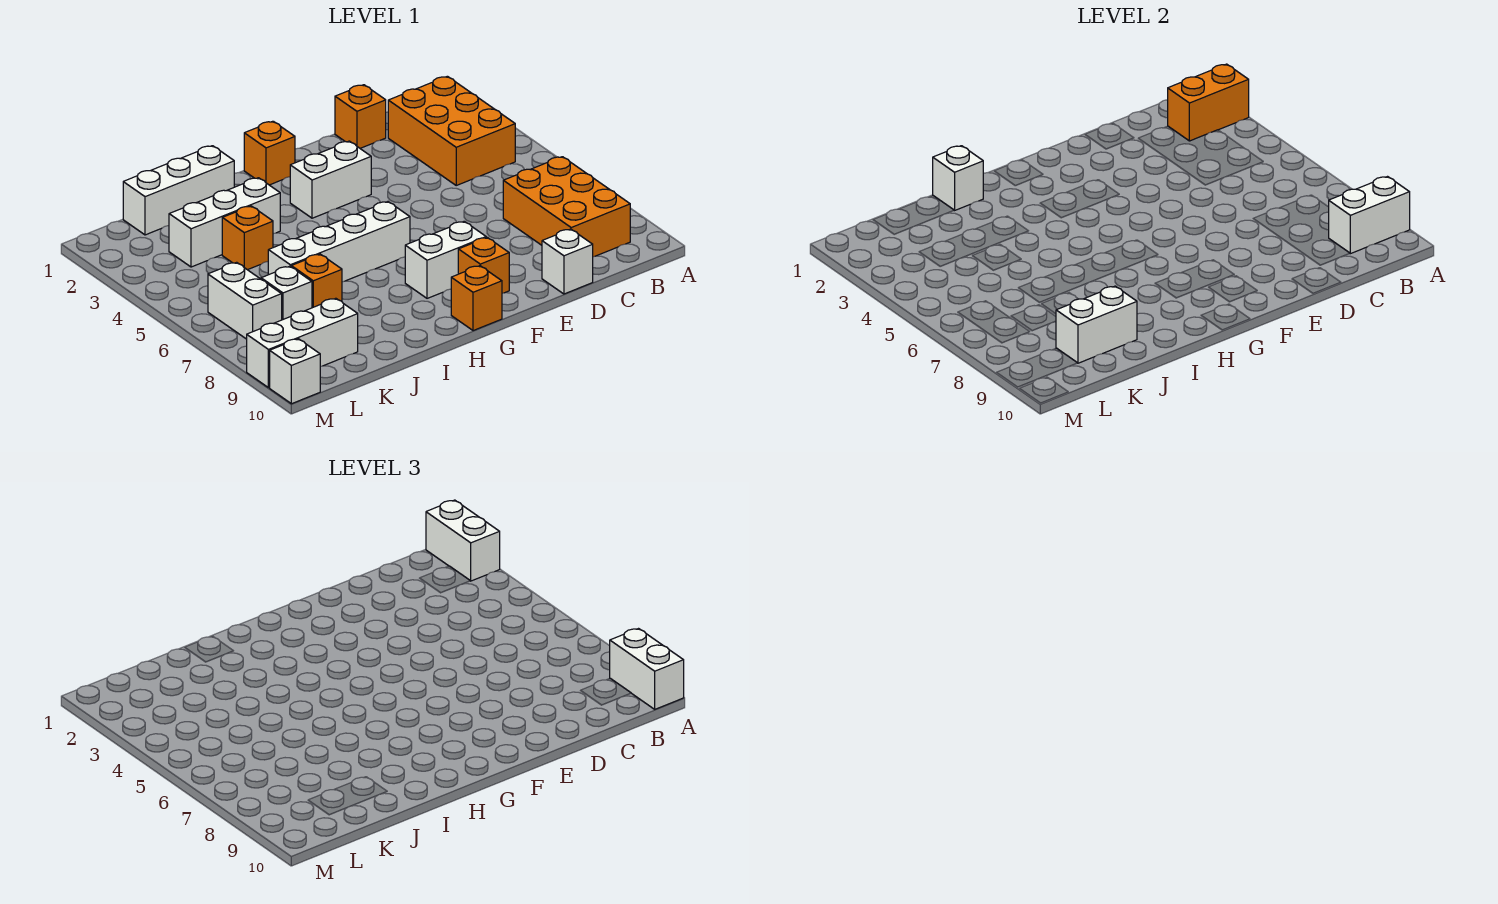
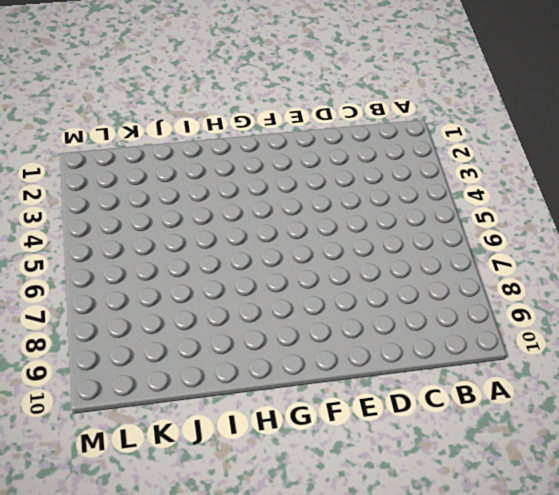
none -> orange brick B2:C4 level 1
none -> orange brick B7:C9 level 1
none -> orange brick D1 level 1

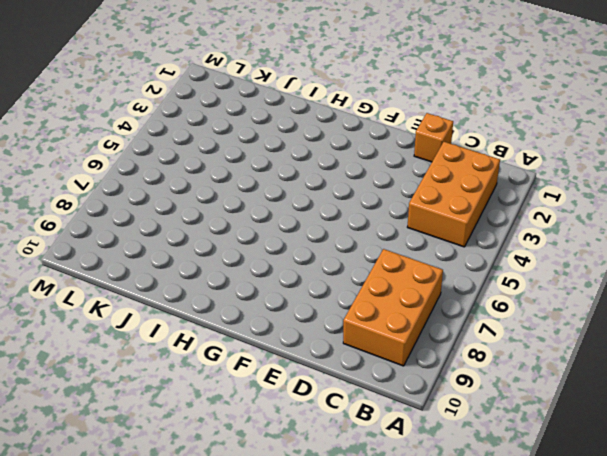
none -> white brick D10 level 1
none -> white brick F3:G3 level 1
none -> white brick F8:G8 level 1

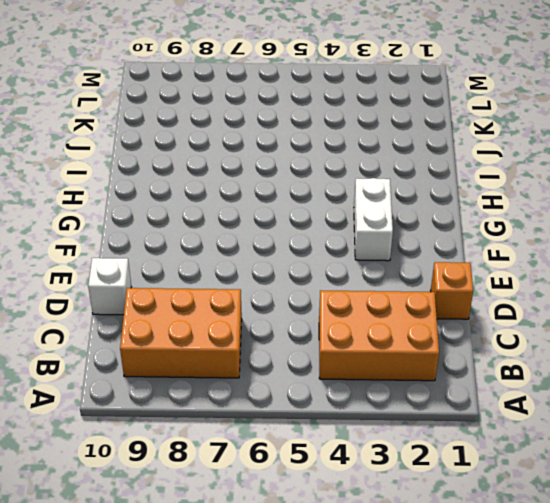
none -> white brick F8:G8 level 1
none -> orange brick F9 level 1
none -> orange brick G1 level 1

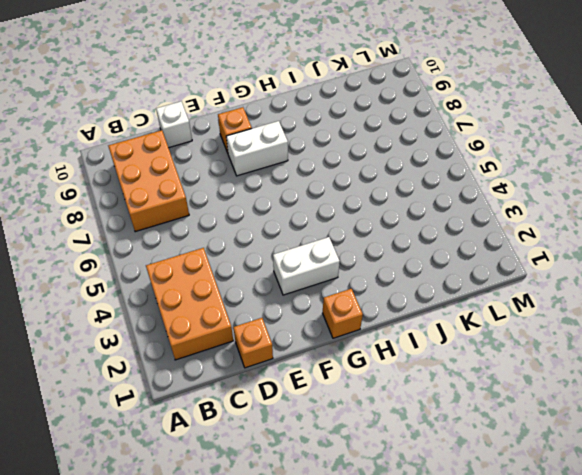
none -> white brick G6:J6 level 1
none -> orange brick G10 level 1
none -> white brick I1:K1 level 1

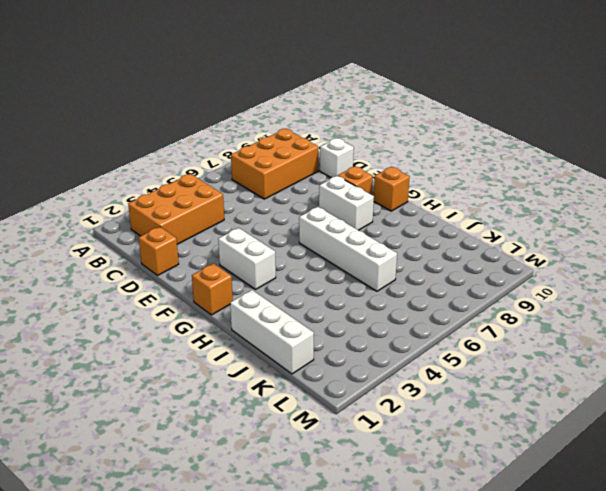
none -> white brick I3:K3 level 1
none -> orange brick J4 level 1
none -> orange brick J7 level 1

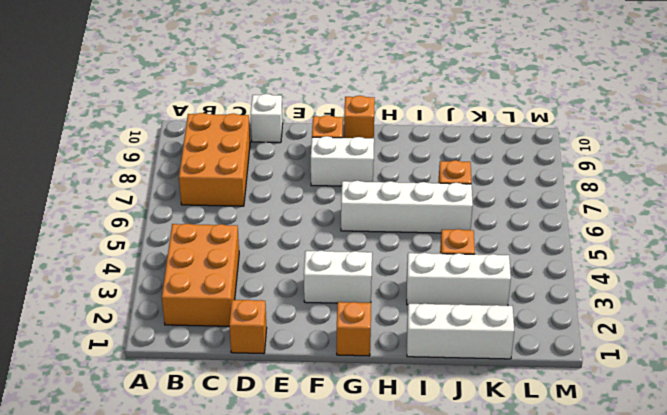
none -> white brick K7 level 1
none -> white brick K9:M9 level 1
none -> white brick L6:L7 level 1

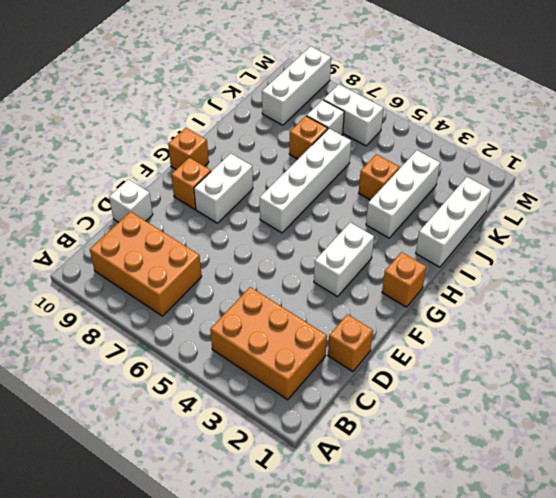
none -> white brick M10 level 1
none -> orange brick A2:B2 level 2
none -> white brick A9:B9 level 2

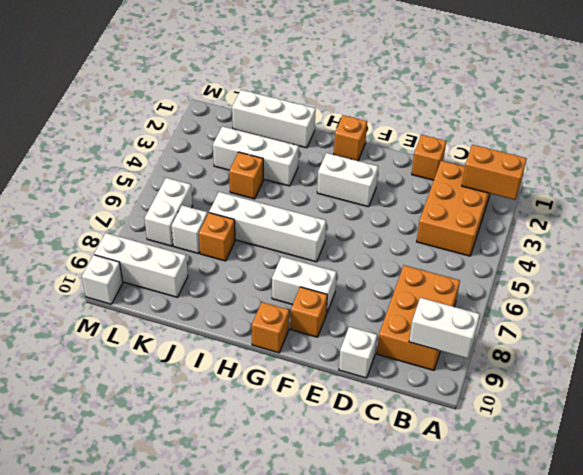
none -> white brick I1 level 2
none -> white brick J9:K9 level 2
none -> white brick A1:A2 level 3

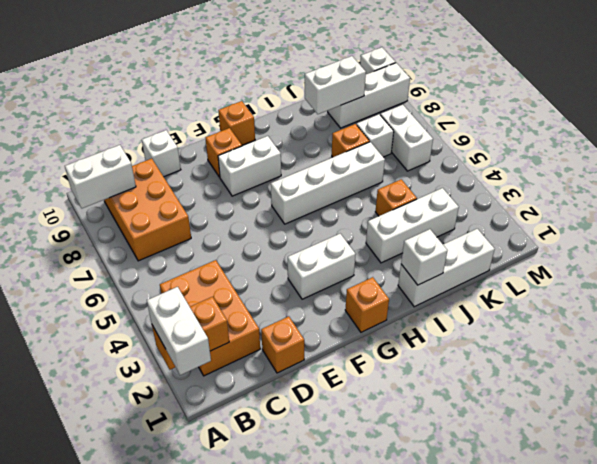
none -> white brick A9:A10 level 3

